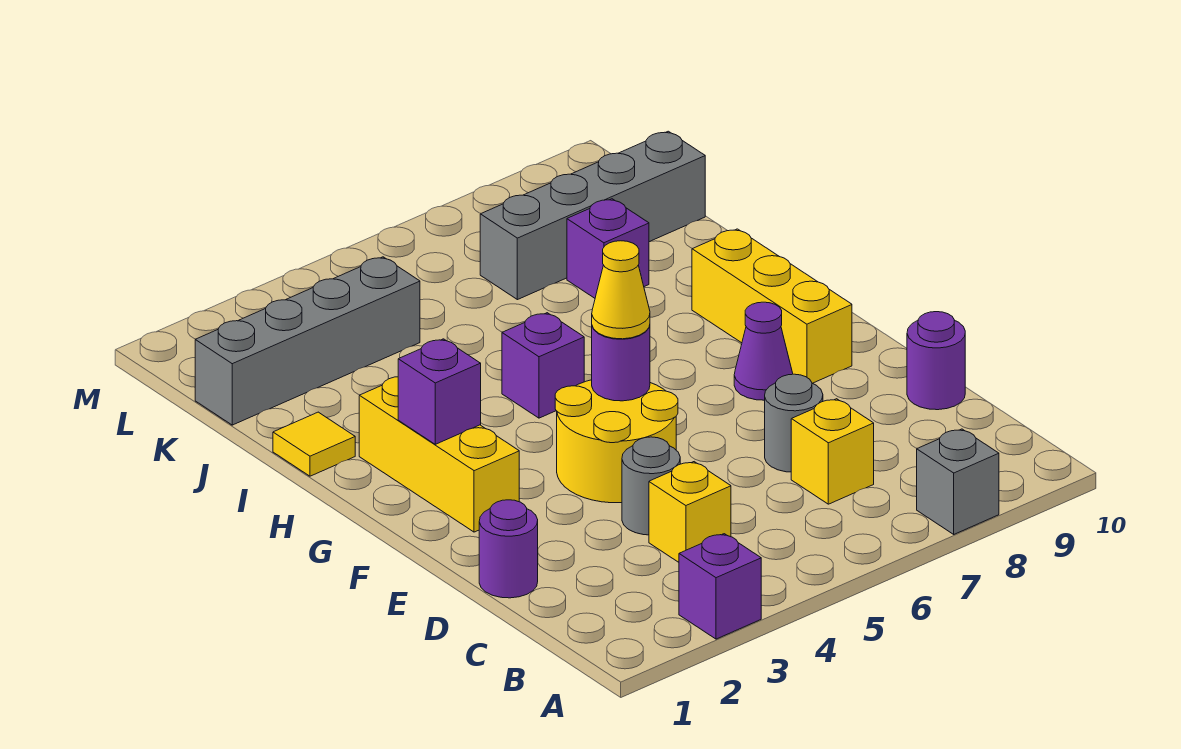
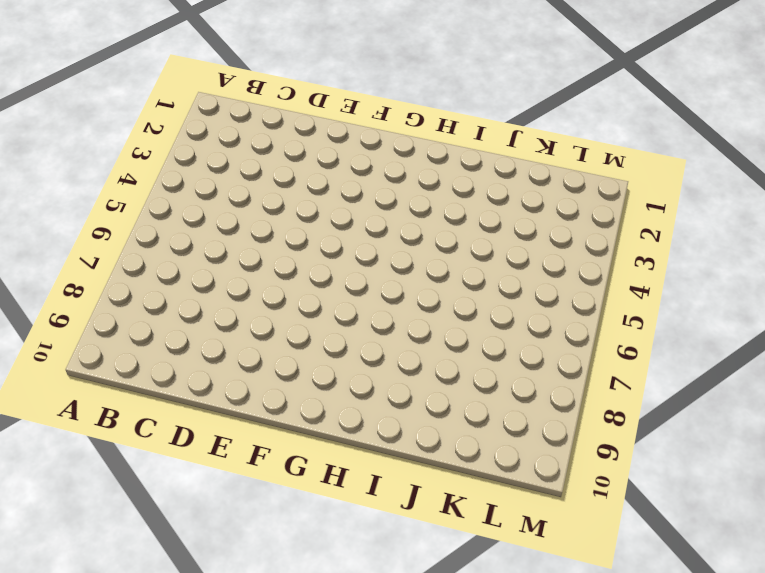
none -> purple brick A3 level 1
none -> grey brick A8 level 1
none -> yellow brick C4 level 1

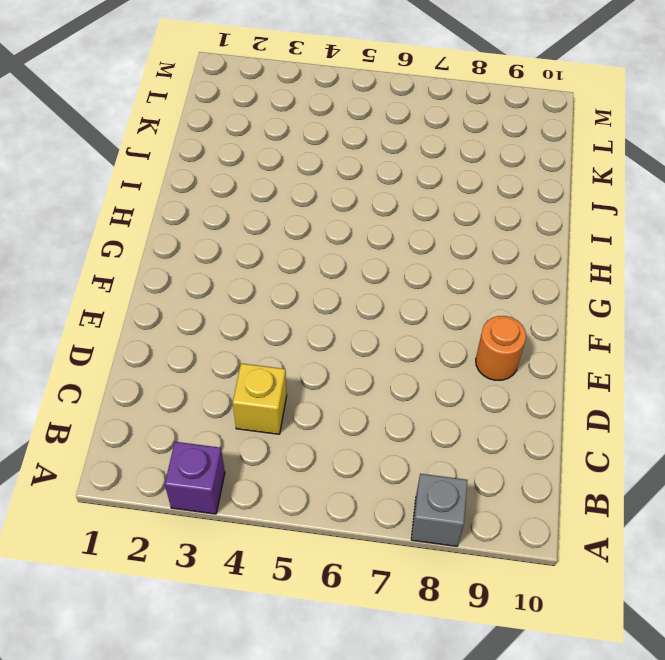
orange round brick E9 level 1 -> none
none -> yellow brick C7 level 1
none -> purple round brick D1 level 1
none -> grey round brick D4 level 1

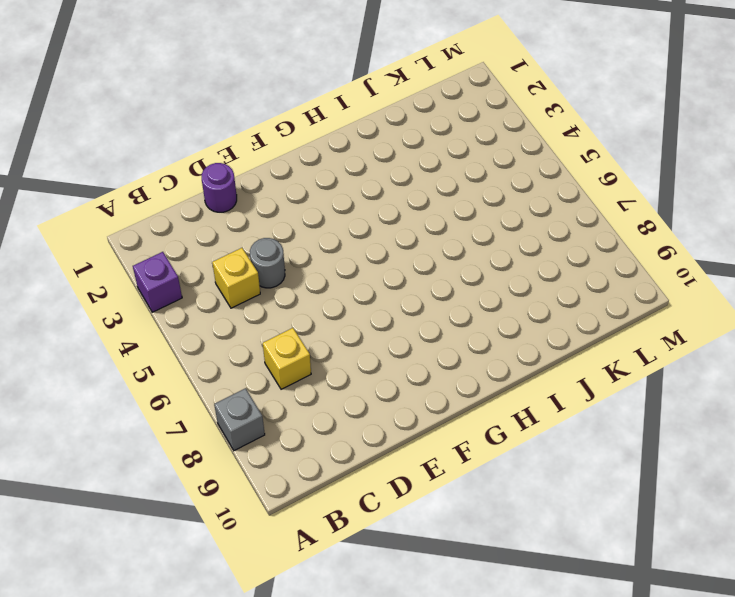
none -> grey round brick D7 level 1
none -> purple round brick D10 level 1
none -> yellow round brick E4:F5 level 1

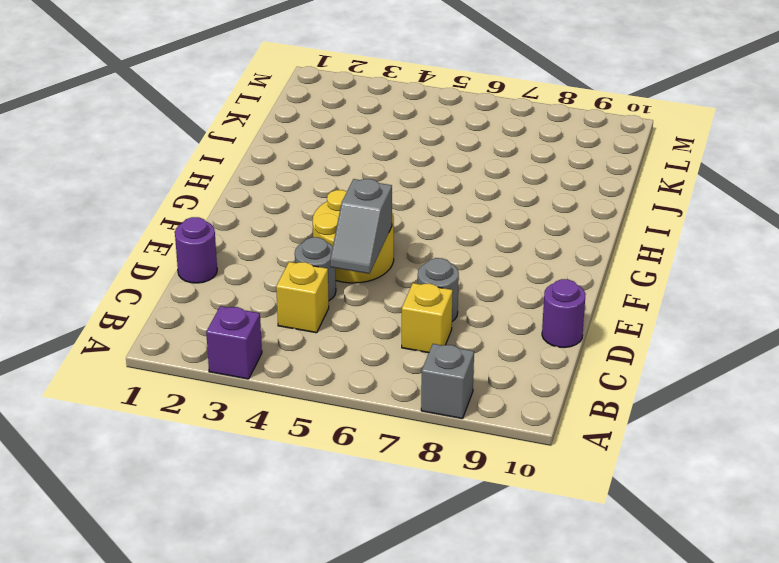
grey slope D5:E5 level 2 top E -> none
none -> yellow brick F2:H2 level 1
none -> purple cone F8 level 1
none -> yellow brick F9:H9 level 1

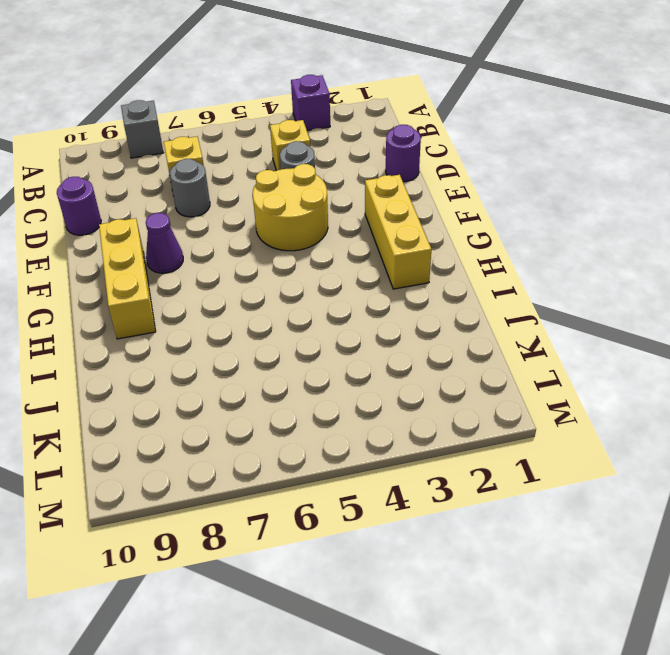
none -> purple brick H5 level 1
none -> yellow tile I1 level 1
none -> purple brick J8 level 1

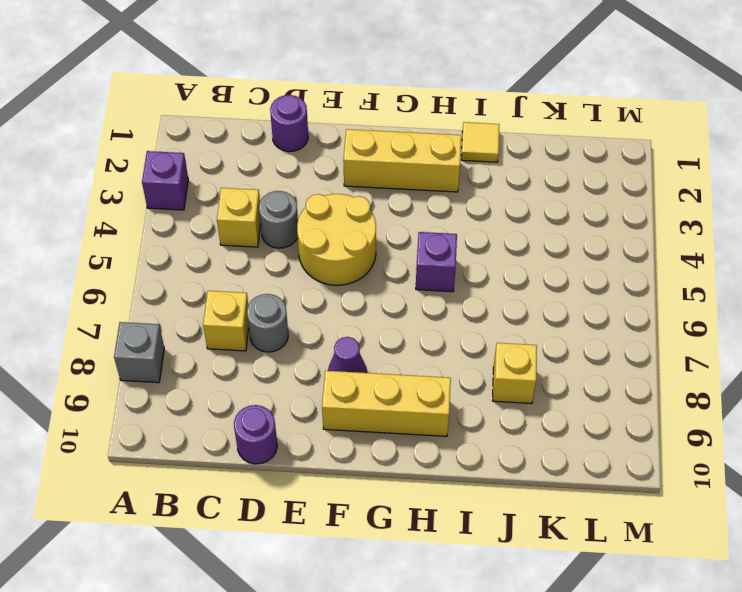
yellow brick J8 level 1 -> purple brick J8 level 1
none -> grey brick K1:K4 level 1
none -> grey brick K7:K10 level 1
none -> purple round brick F5 level 2

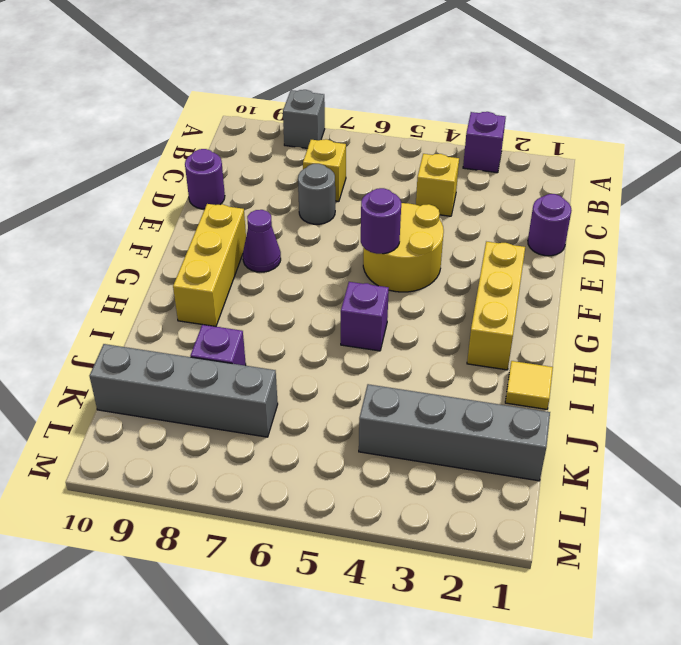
none -> grey round brick D4 level 1
none -> purple brick G2 level 2
none -> yellow cone F5 level 3

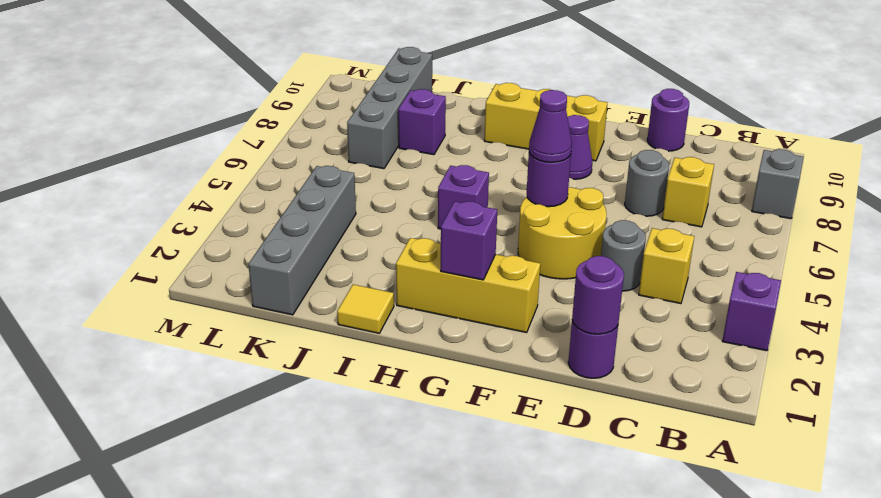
purple round brick D1 level 2 -> none
purple cone F5 level 3 -> yellow cone F5 level 3

